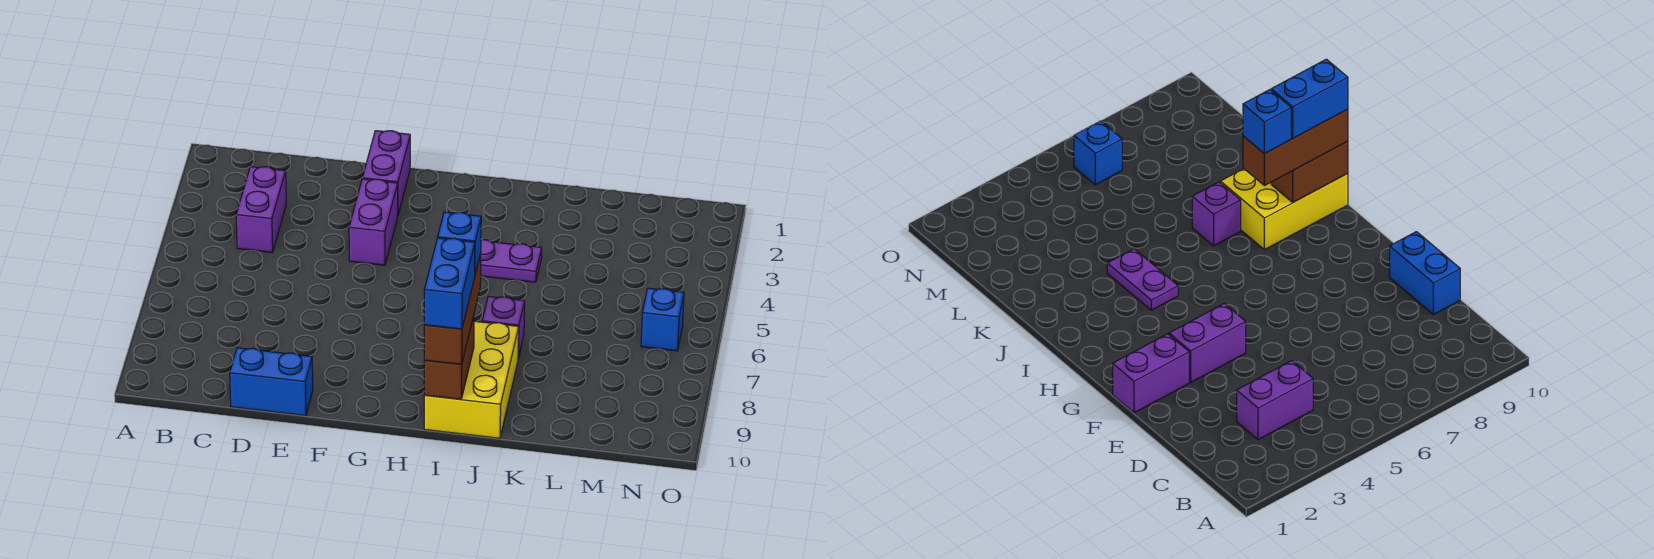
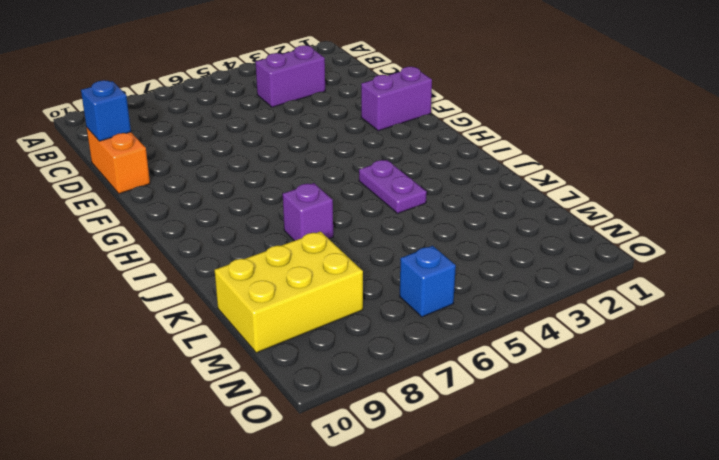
orange brick D10:E10 level 1 -> blue brick D10:E10 level 1
blue brick D10 level 2 -> blue brick I8 level 4
yellow brick L8:M10 level 1 -> yellow brick I8:J10 level 1
none -> purple brick F3:F4 level 1
none -> brown brick I9:I10 level 2
none -> brown brick I8:I10 level 3

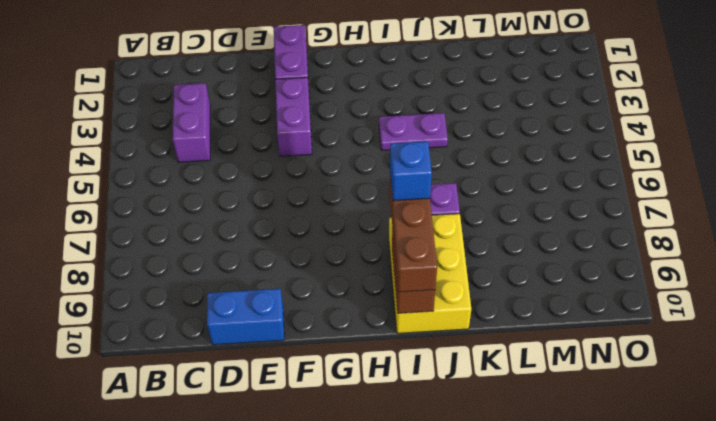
none -> blue brick N6 level 1
none -> blue brick I9:I10 level 4

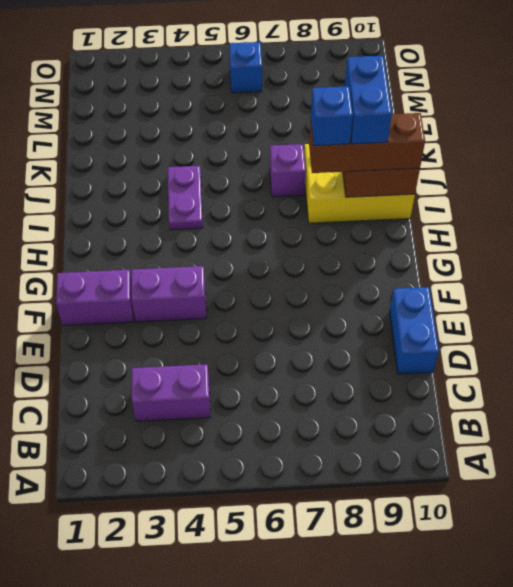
blue brick I9:J9 level 4 -> blue brick I9:I10 level 4

